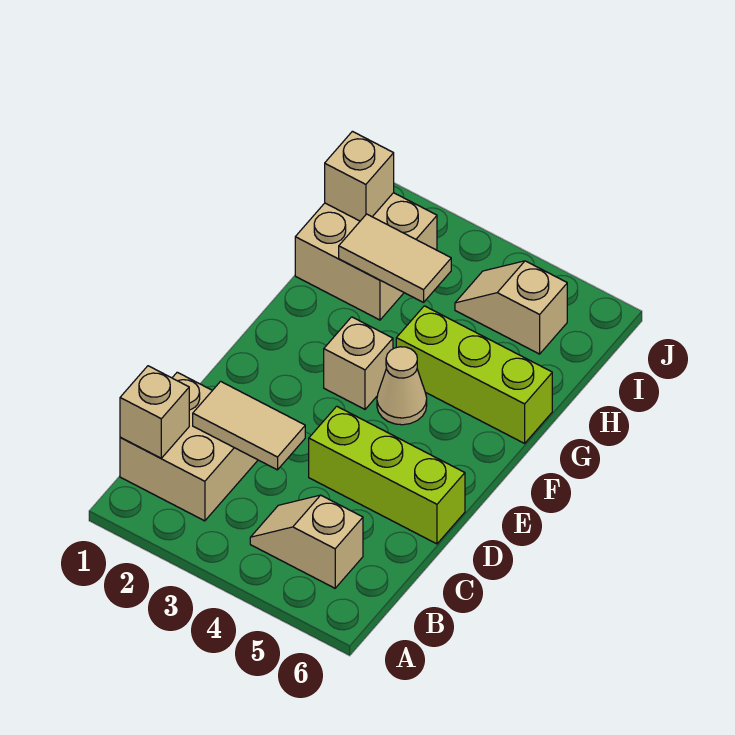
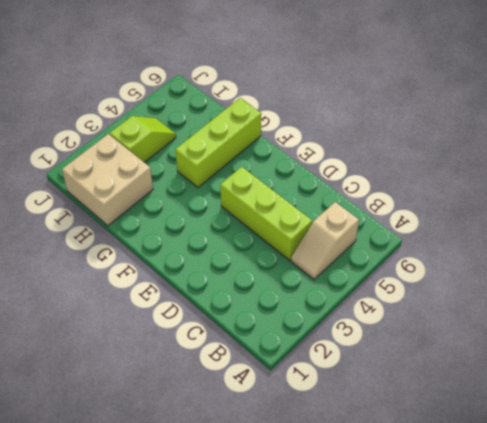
lime brick C4:E4 level 1 -> lime brick D4:D6 level 1
lime slope I3:I4 level 1 top 3 -> tan slope I4:I5 level 1 top 5
none -> tan brick B1:C2 level 1
none -> tan brick F3 level 1
none -> tan cone F4 level 1

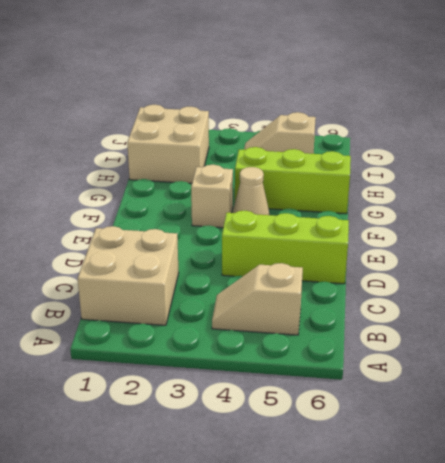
none -> tan brick B1 level 2
none -> tan tile C2:C3 level 2
none -> tan tile H2:H3 level 2

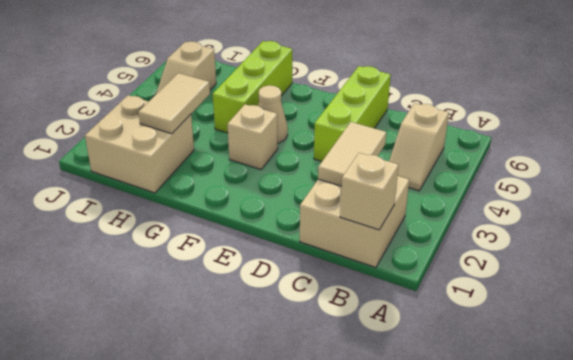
none -> tan brick I1 level 2

